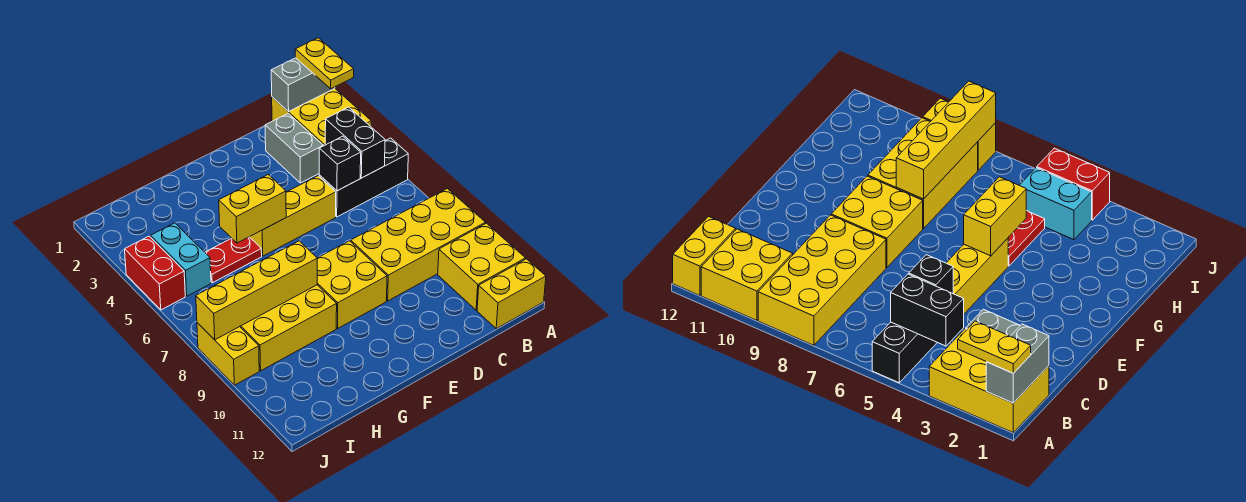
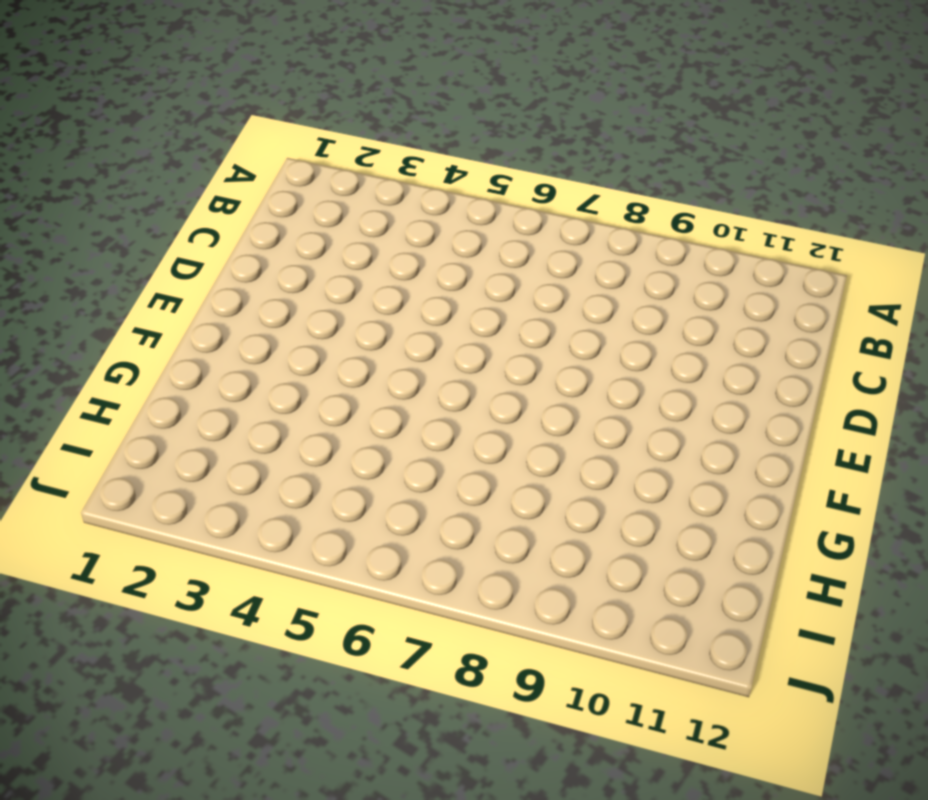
none -> yellow brick A1:B3 level 1
none -> black brick A5:C5 level 1
none -> yellow brick A8:D9 level 1

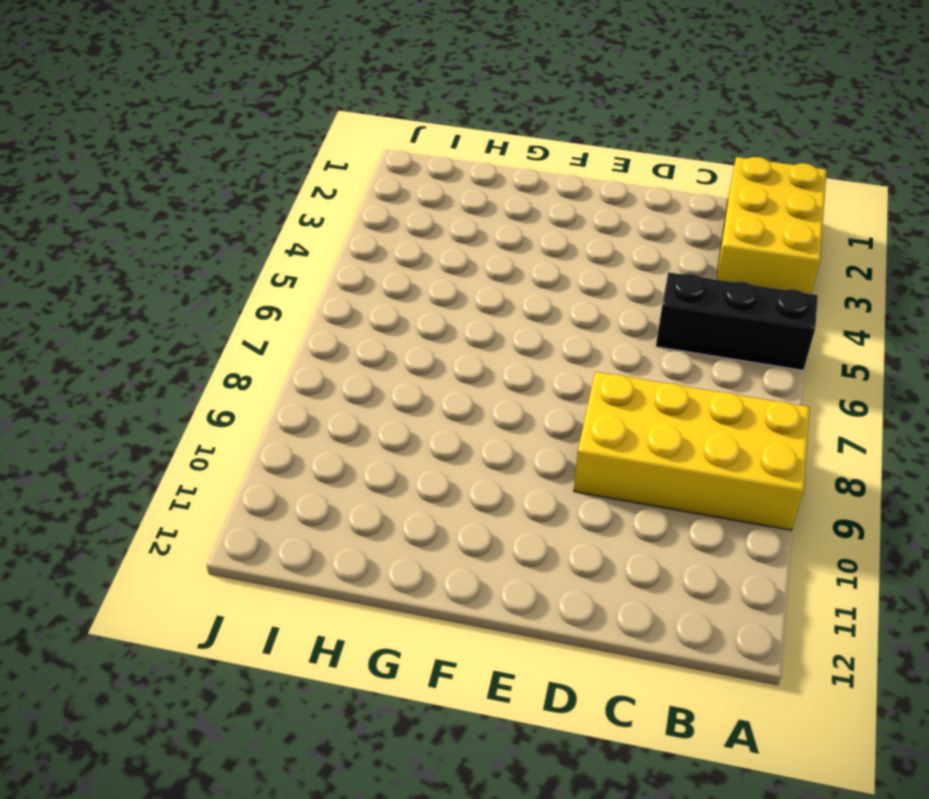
none -> yellow brick A10:B11 level 1
none -> yellow brick A12:B12 level 1
none -> grey brick C2:C3 level 1

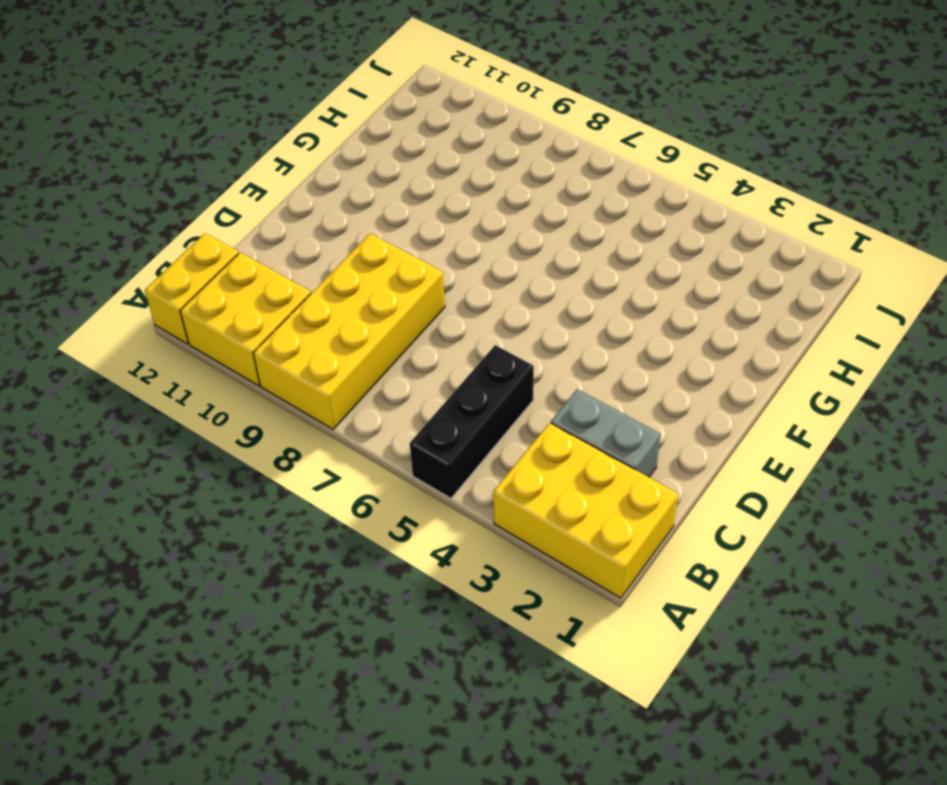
none -> yellow brick D5:F5 level 1
none -> yellow brick E8:F9 level 1
none -> red plate G5:H5 level 1

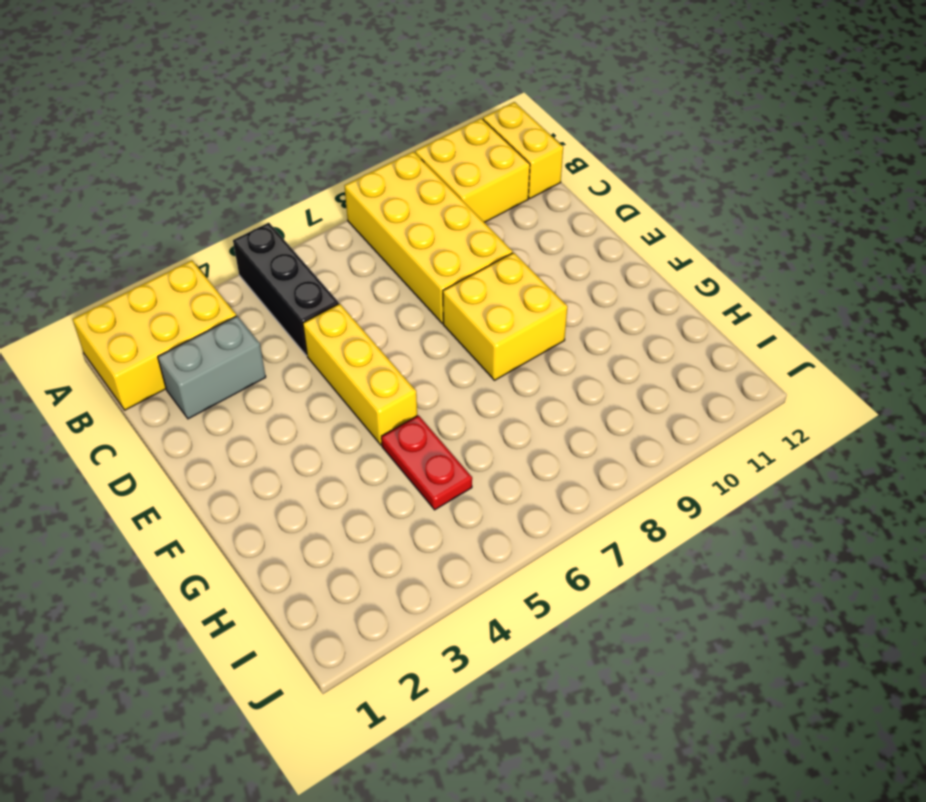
none -> yellow brick G8:I9 level 1
none -> cyan brick I4:I5 level 1
none -> red brick J4:J5 level 1

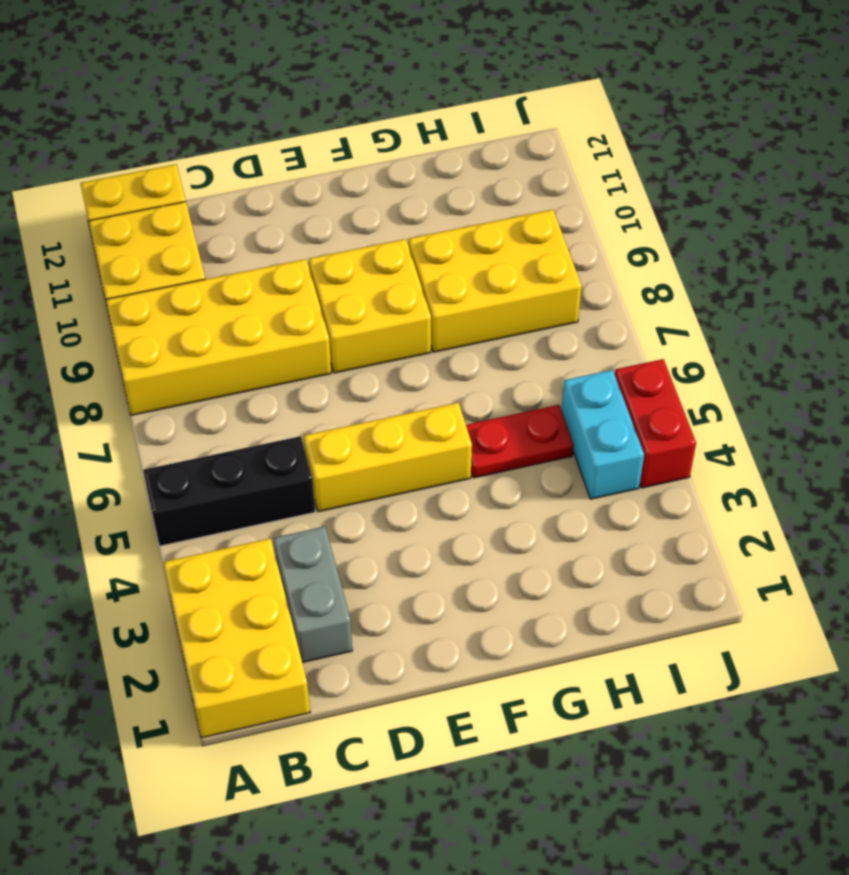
none -> yellow brick J8:J9 level 1
none -> grey brick A1:B1 level 2
none -> black brick B4:B5 level 2

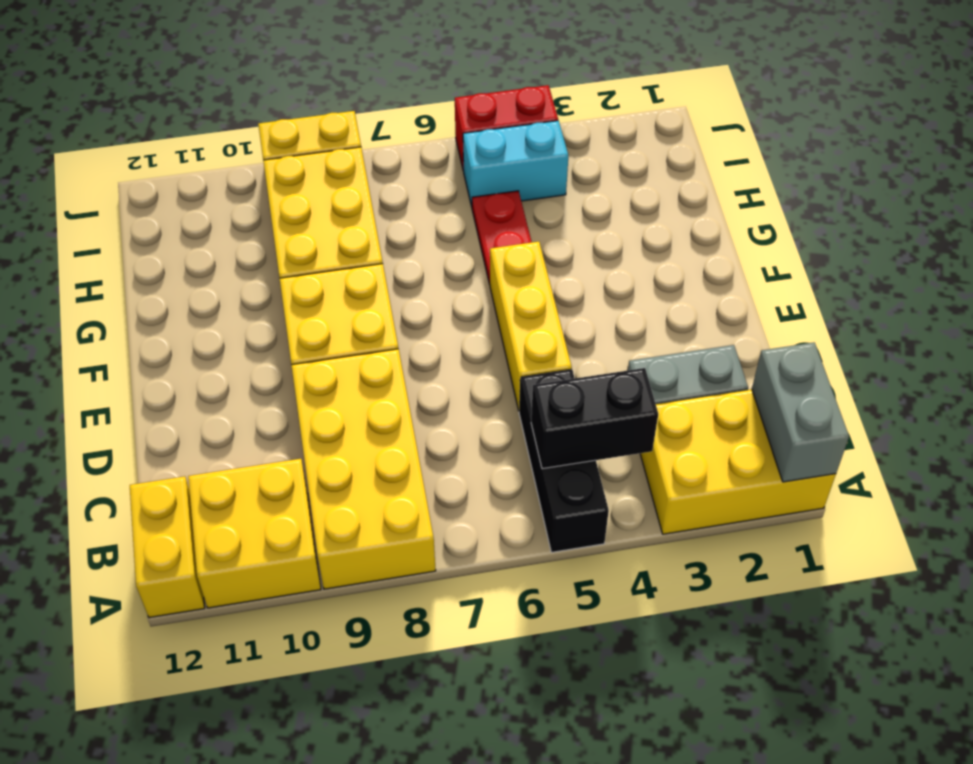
none -> black brick C5 level 2
none -> yellow brick F5:G5 level 2
none -> yellow brick G8:J8 level 2

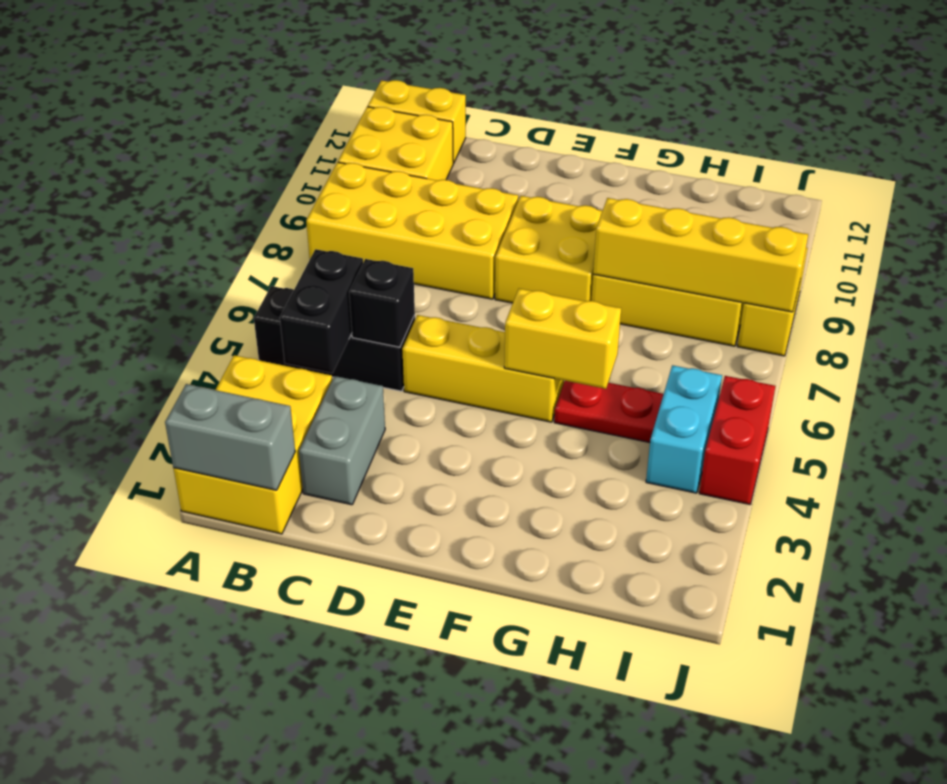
none -> yellow plate A1:A2 level 3

